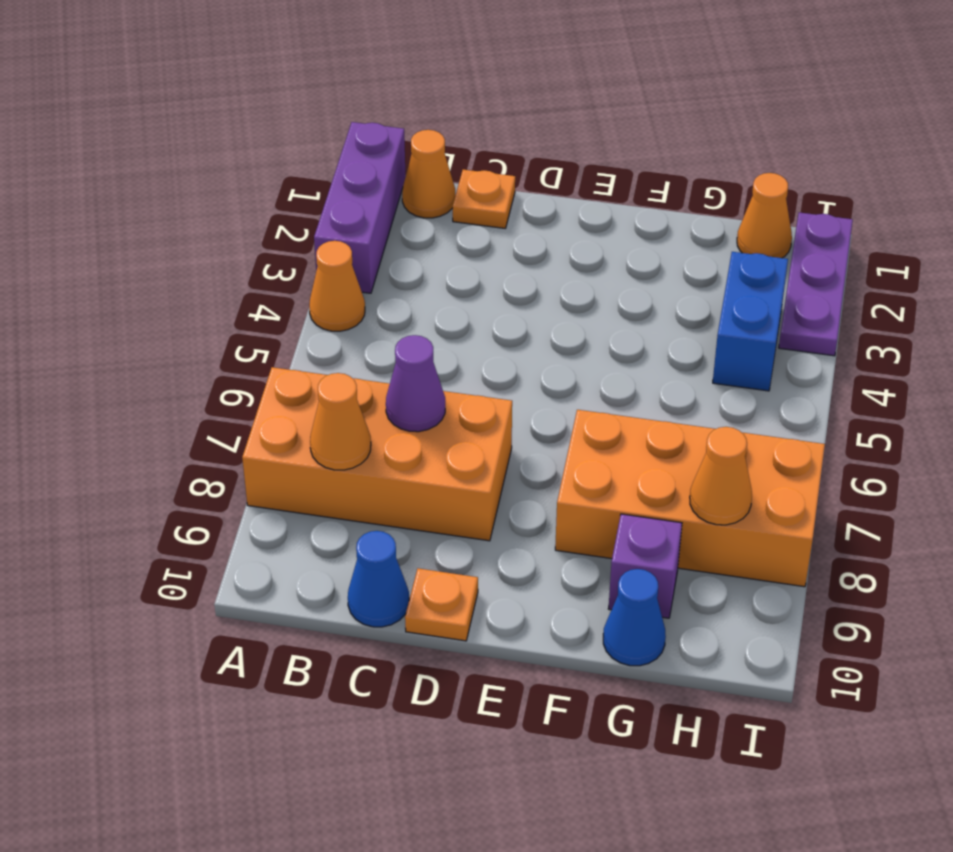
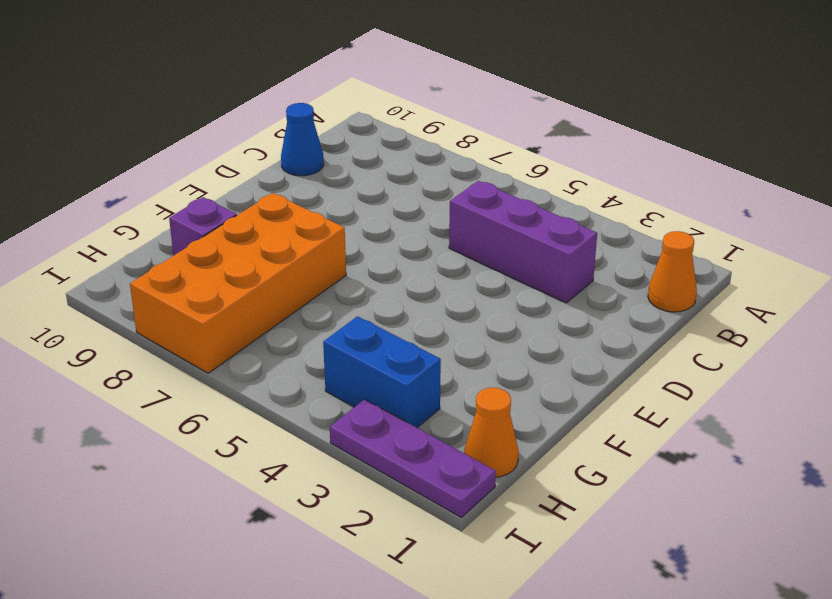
purple brick C3:C5 level 1 -> purple brick A1:A3 level 1
none -> orange cone A4 level 1
none -> orange brick A7:D8 level 1
none -> orange plate C1 level 1

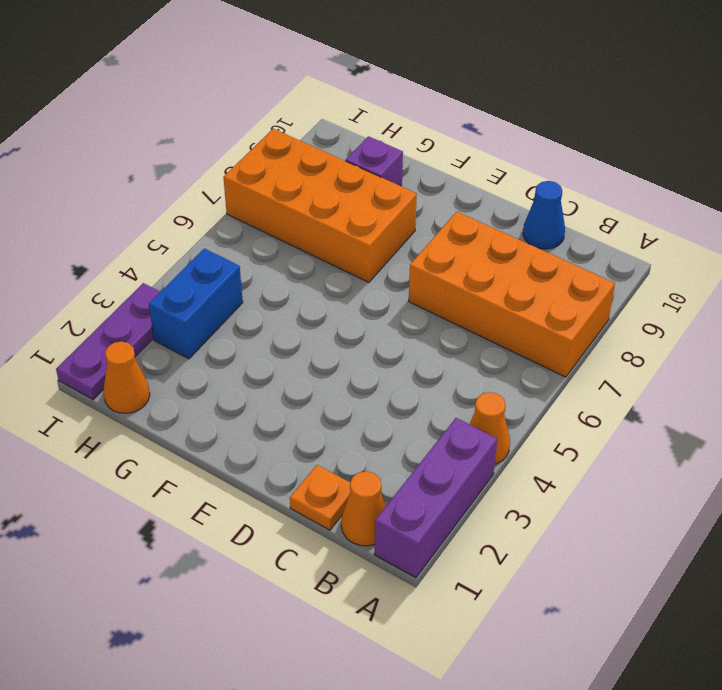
none -> orange plate D10 level 1
none -> blue cone G10 level 1
none -> orange cone B8 level 2

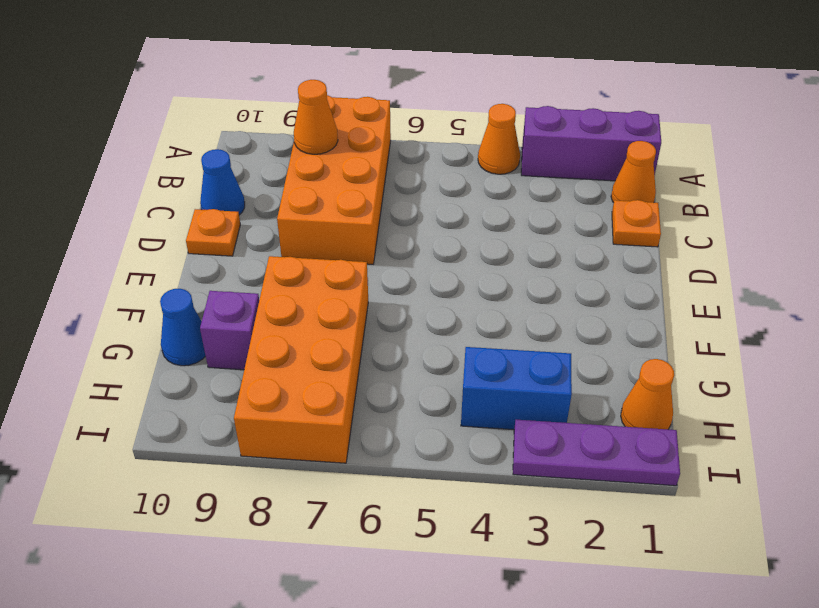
none -> purple cone C7 level 2
none -> orange cone H8 level 2

